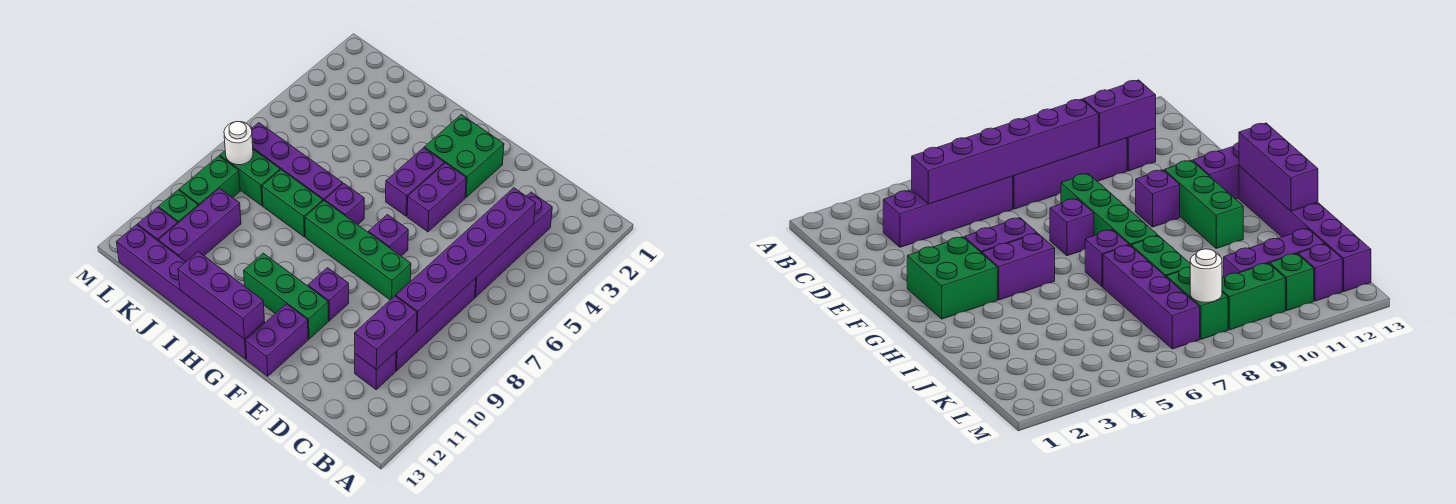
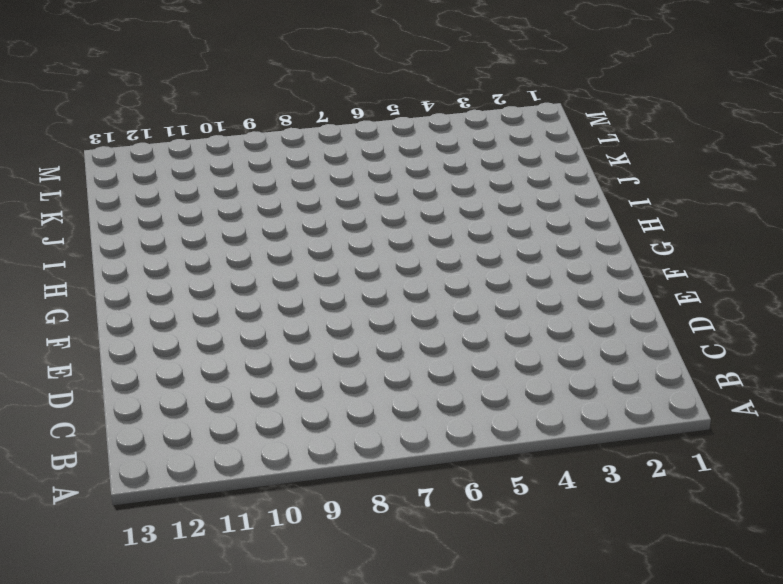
none -> purple brick C3:C6 level 1
none -> purple brick C7:C10 level 1
none -> purple brick C11 level 1

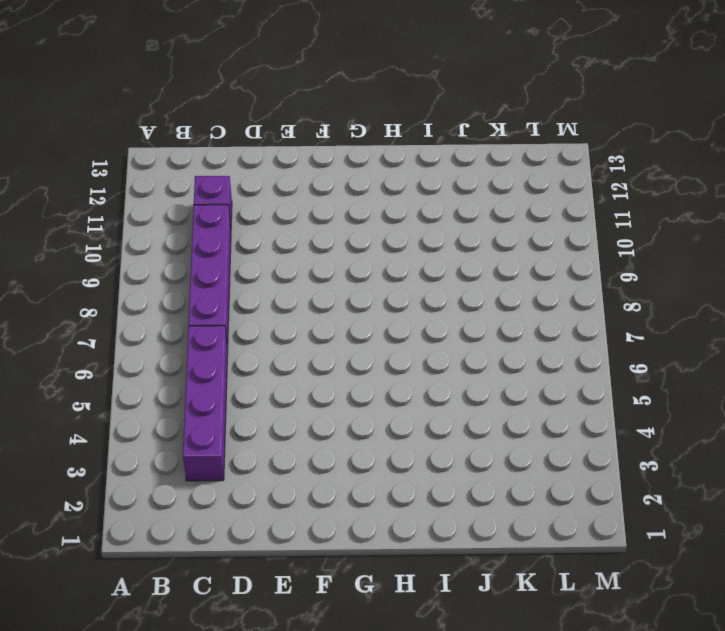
none -> green brick E8:H8 level 1
none -> green brick F2:G3 level 1
none -> purple brick F4:F5 level 1

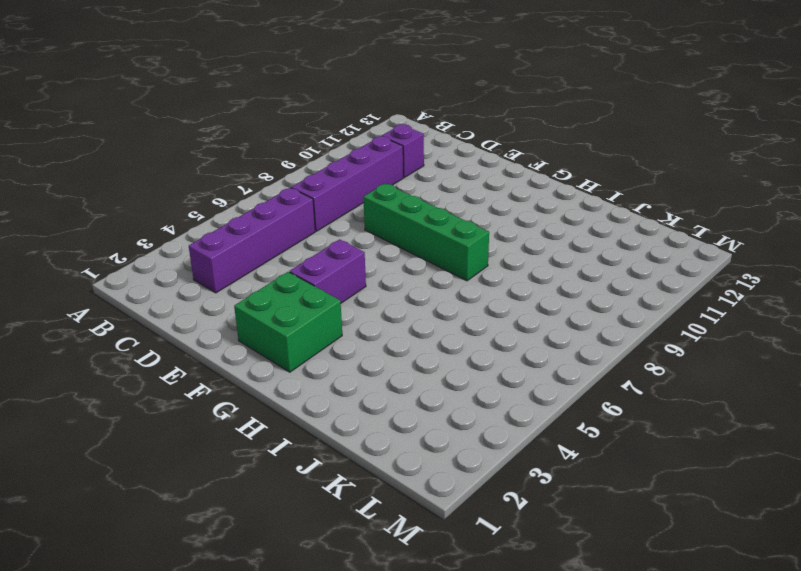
none -> purple brick F7 level 1
none -> purple brick F10 level 1
none -> green brick F11:H11 level 1

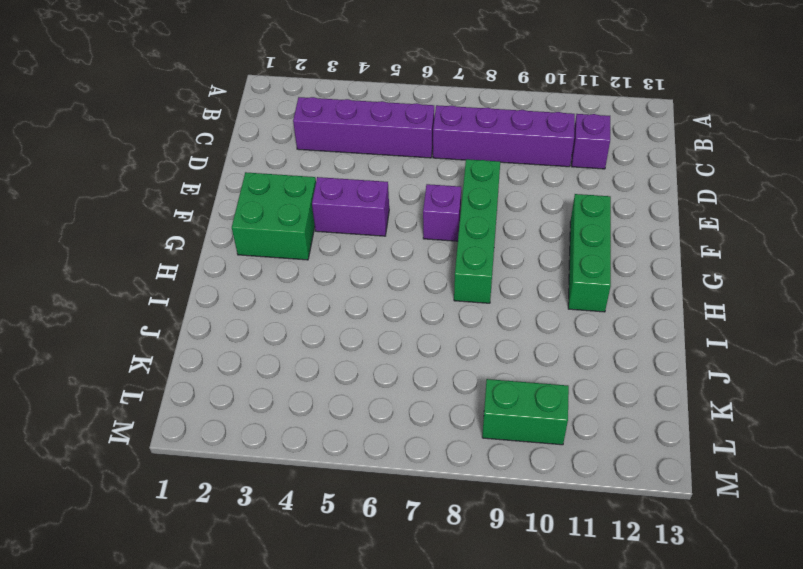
none -> purple brick F10 level 1
none -> purple brick F12:F13 level 1
none -> purple brick G4:G5 level 1

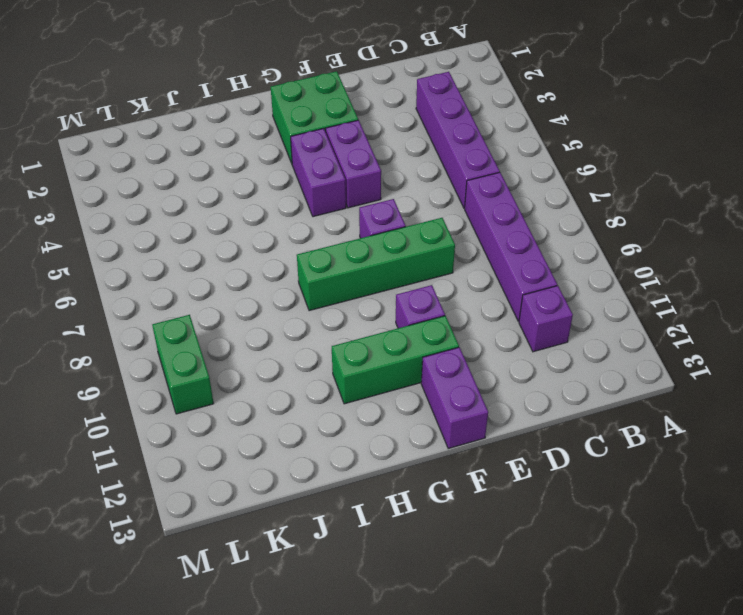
none -> purple brick G13:L13 level 1
none -> purple brick H7 level 1
none -> purple brick I7:L7 level 1

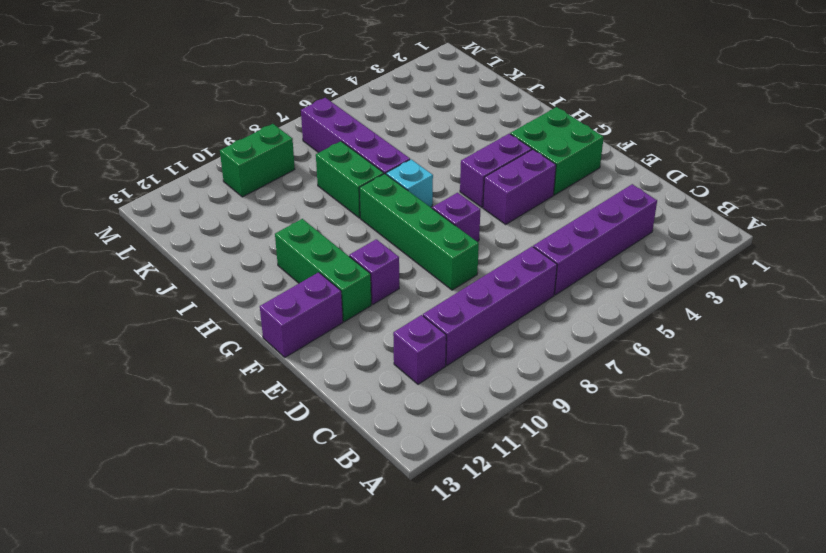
cyan brick H7 level 1 -> purple brick H7 level 1
none -> purple brick G13:L13 level 1
none -> green brick K8:L8 level 1
none -> purple brick K10:K12 level 1

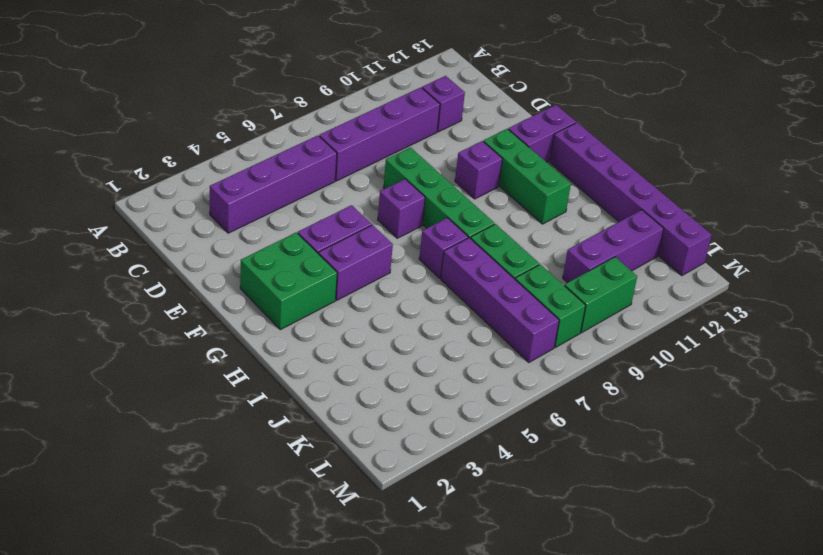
none -> green brick L11 level 1
none -> purple brick L12 level 1
none -> purple brick C4:C9 level 2

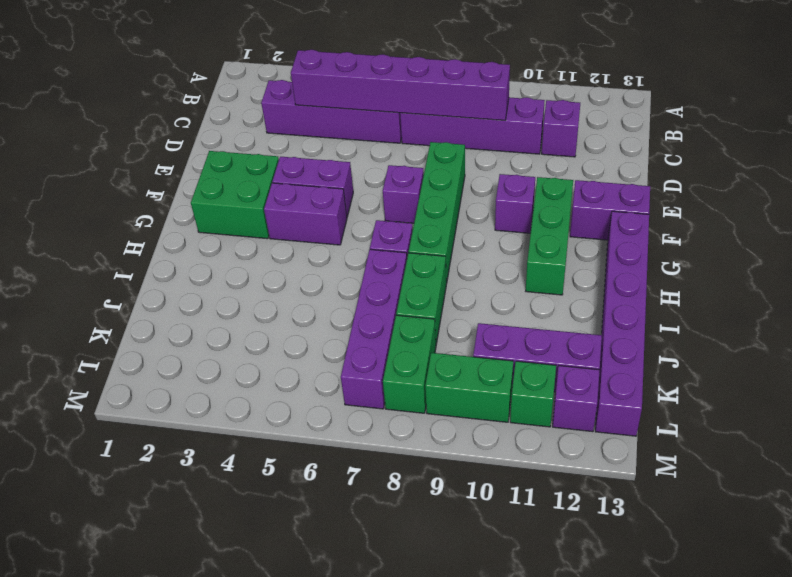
none -> purple brick C10:C11 level 2
none -> purple brick G13:I13 level 2
none -> white round brick L8 level 2

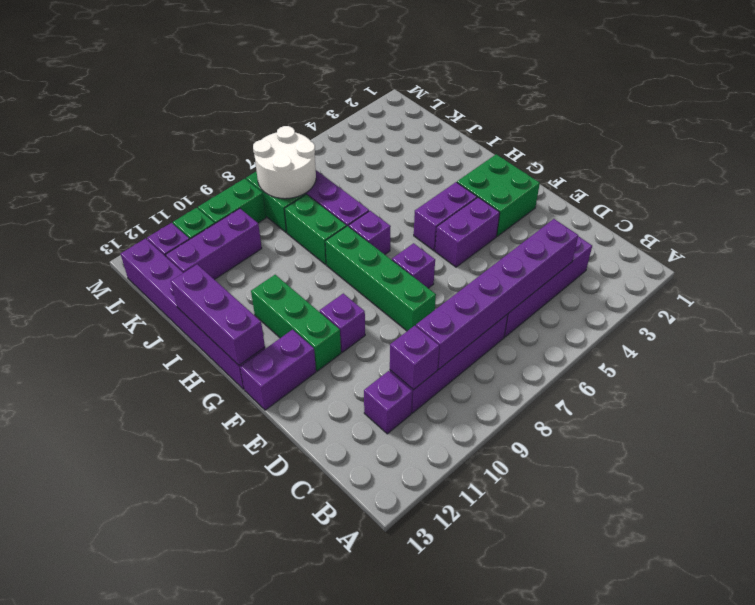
purple brick C10 level 2 -> purple brick C10:C11 level 2
white round brick K7:L8 level 2 -> white round brick L8 level 2

